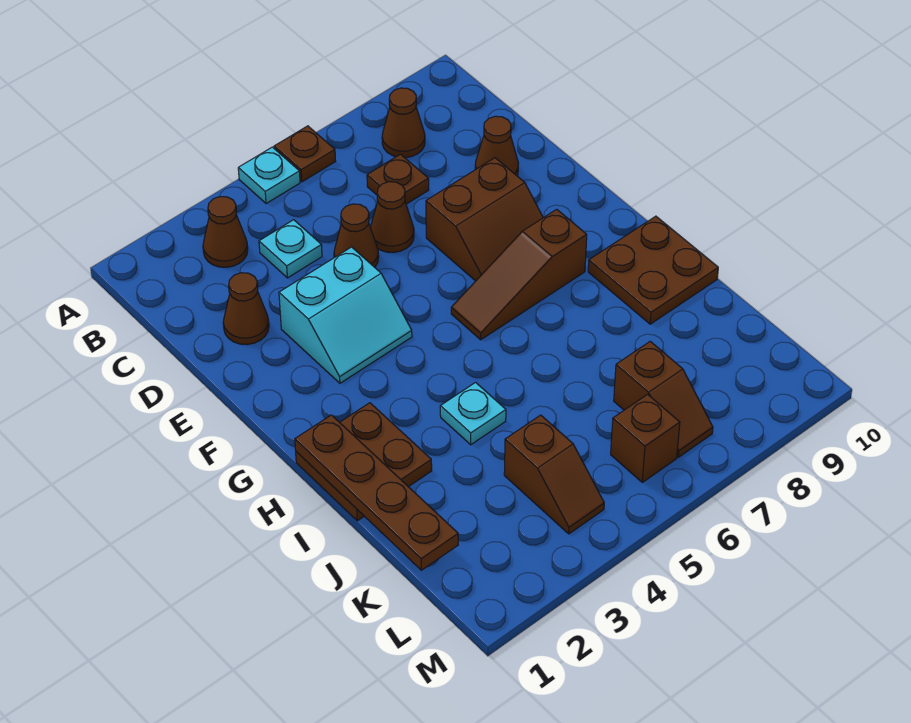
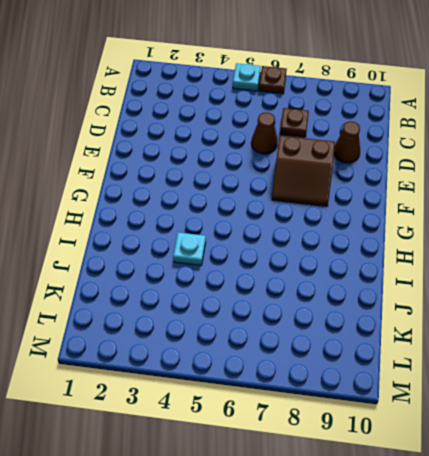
none -> brown cone B3 level 1
none -> brown cone B8 level 1
none -> cyan plate C4 level 1

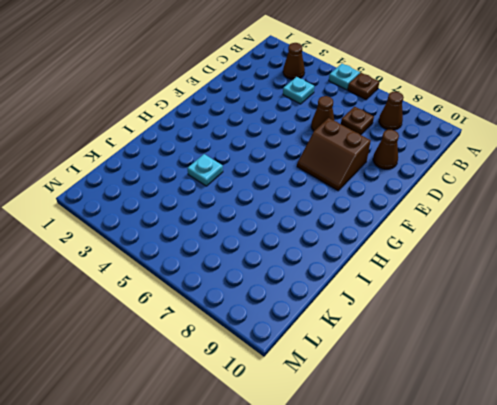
none -> brown cone D2 level 1
none -> brown cone D5 level 1
none -> cyan slope E3:F4 level 1 top E

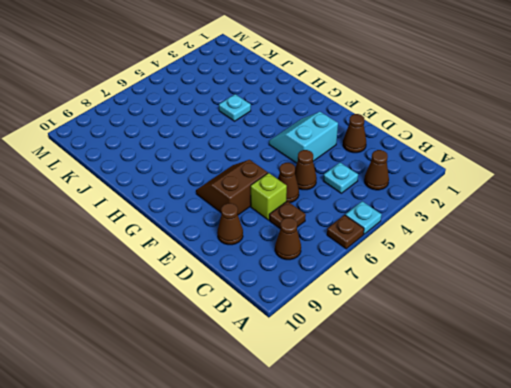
lime brick D7 level 1 -> none
none -> brown slope G6:G8 level 1 top 8
none -> brown plate H1:I2 level 1
none -> brown plate H9:I10 level 1

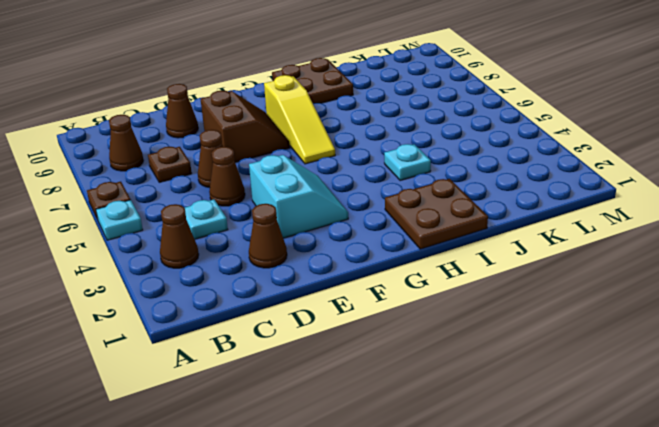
yellow slope G6:G8 level 1 top 8 -> brown slope G6:G8 level 1 top 8
none -> brown slope K4:L4 level 1 top K
none -> brown slope K7:L7 level 1 top K
none -> brown brick L6 level 1

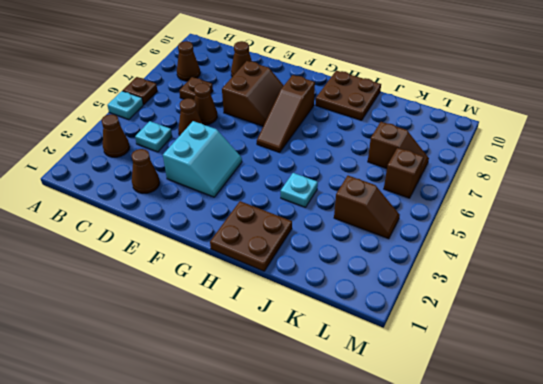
none -> brown plate H1:K1 level 2

